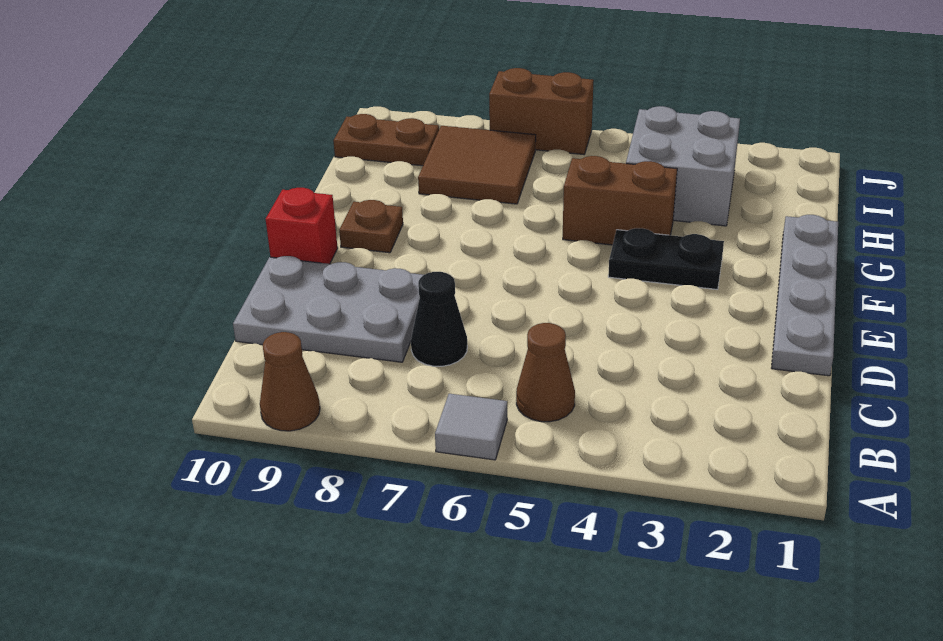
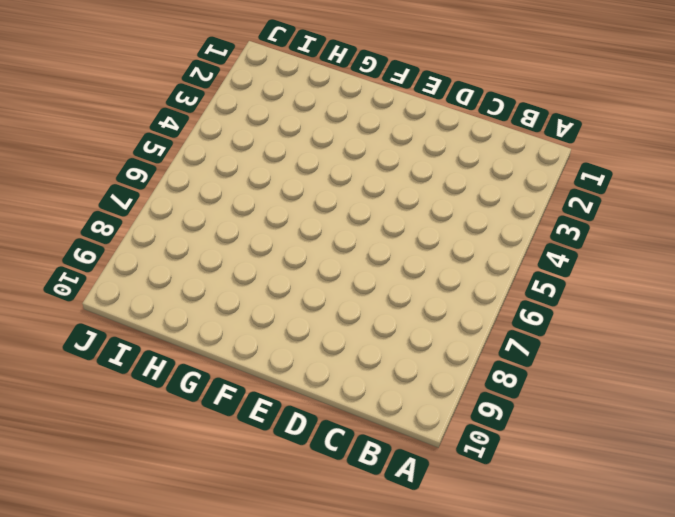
none -> grey tile A6 level 1
none -> brown cone A9 level 1
none -> brown cone B5 level 1

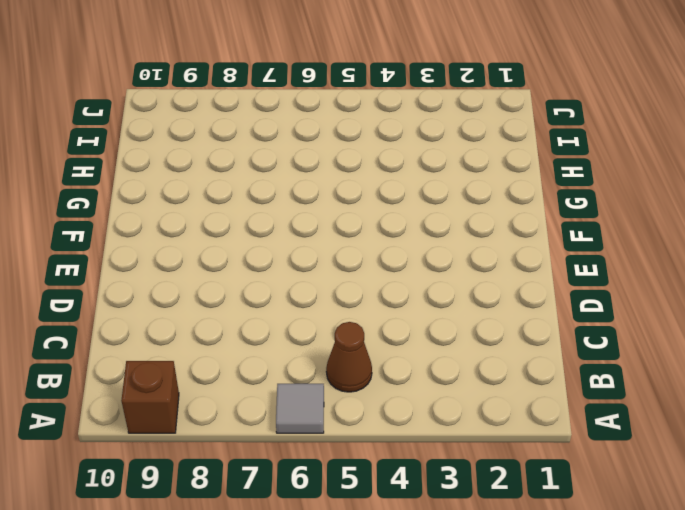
brown brick A9 level 1 -> brown cone A9 level 1
none -> black cone C7 level 1
none -> grey plate C8:D10 level 1
none -> grey plate D1:G1 level 1

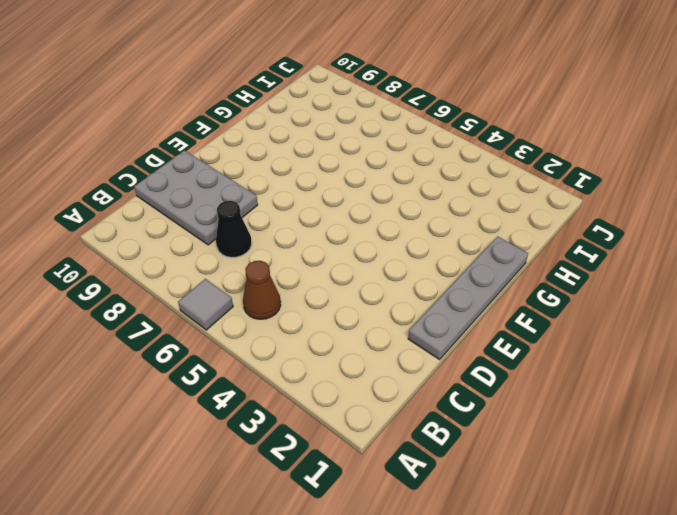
none -> brown cone A9 level 1
none -> red brick E10 level 1
none -> black plate F3:F4 level 1

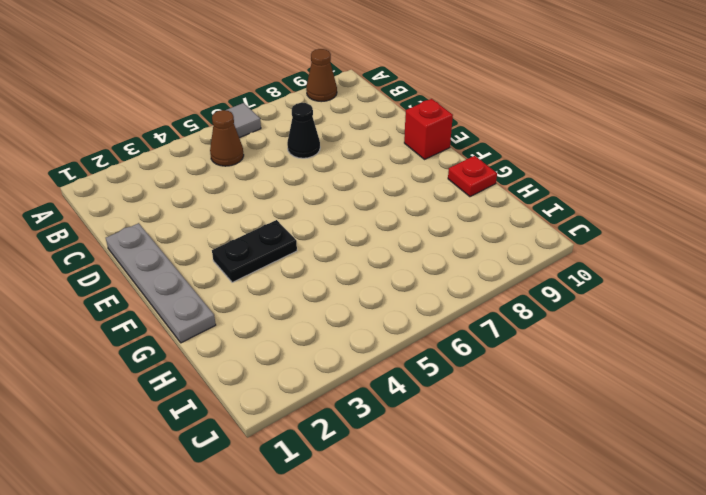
red plate G10 level 1 -> none
none -> grey plate C8:D10 level 1
none -> brown plate F9 level 1
none -> brown brick G4:G5 level 1

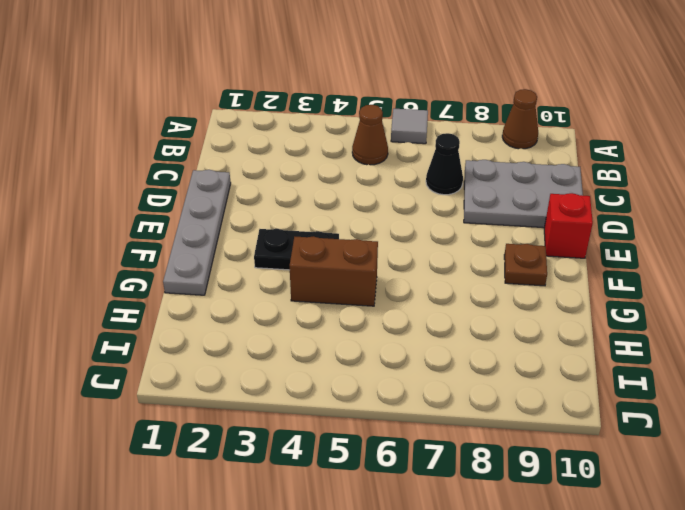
none -> grey brick H3:I4 level 1
none -> brown tile H7:I8 level 1
none -> brown plate I9:I10 level 1

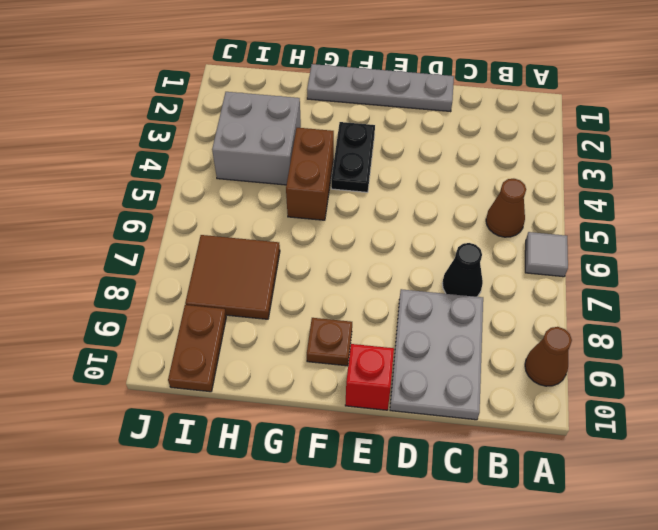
none -> brown brick J6:J7 level 1

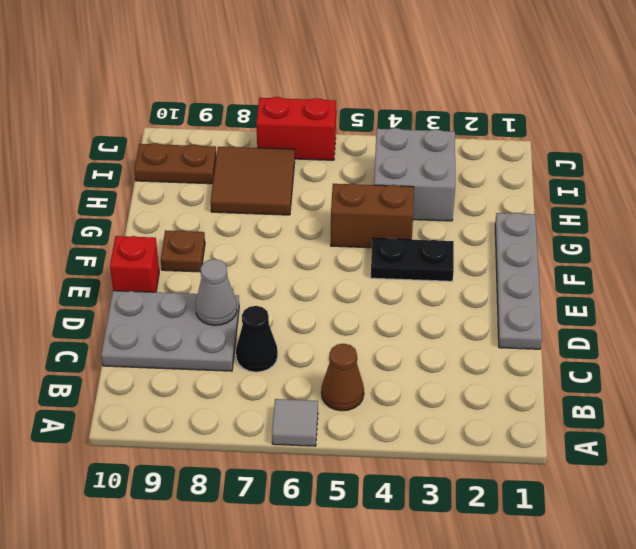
grey cone D8 level 2 -> none
red brick J6:J7 level 1 -> brown brick J6:J7 level 1
none -> brown cone A9 level 1

